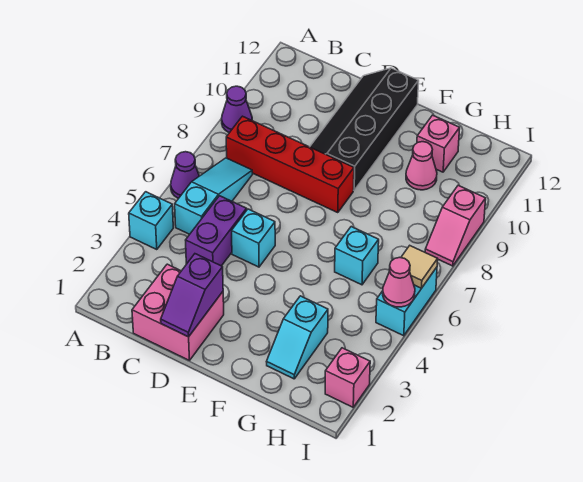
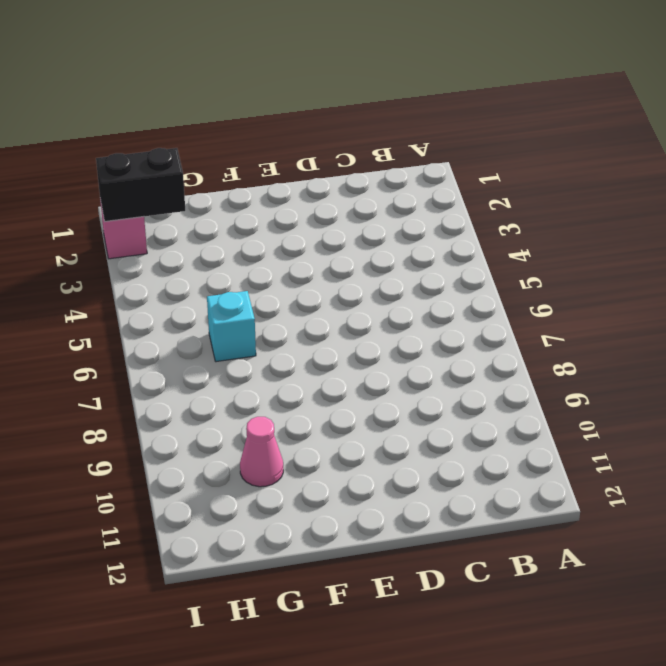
black brick H2:I2 level 2 -> none
none -> cyan brick A4 level 1
none -> purple cone A6 level 1
none -> purple cone A9 level 1

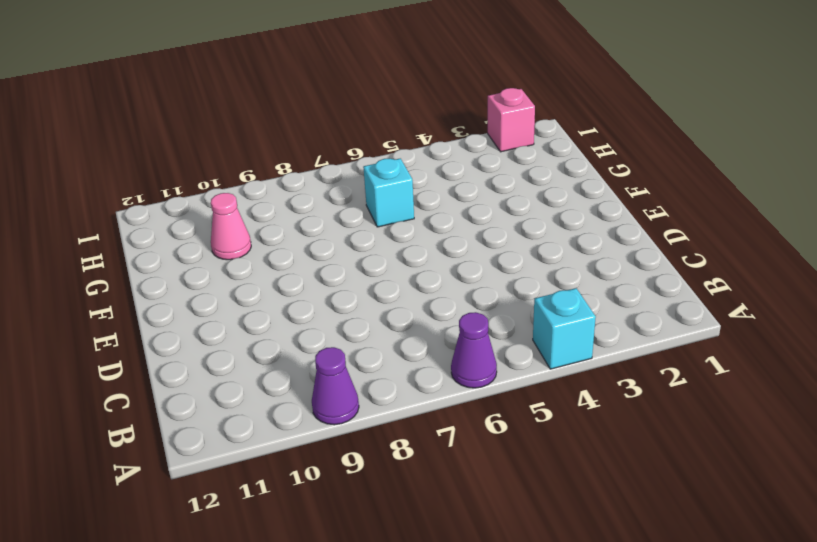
none -> cyan slope B5:B7 level 1 top 5
none -> red brick B8:E8 level 1
none -> pink brick C1:D2 level 1

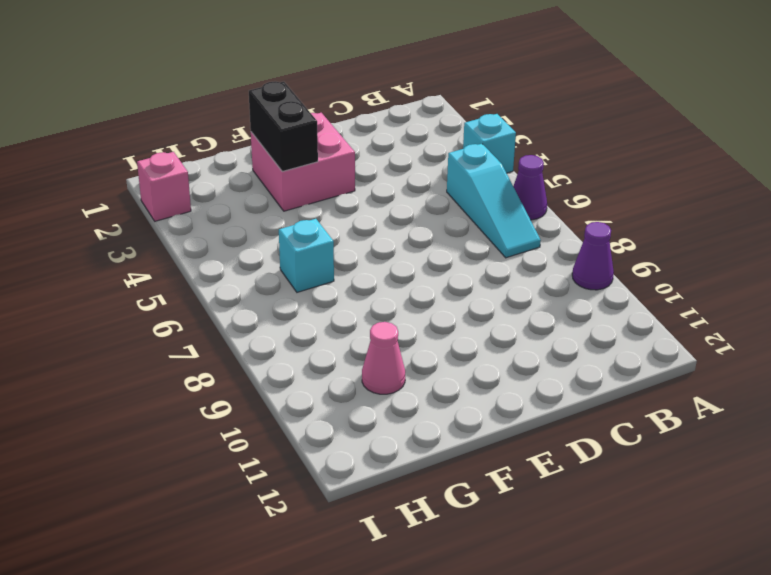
pink brick E2:F3 level 1 -> pink brick C1:D2 level 1
black brick F2:F3 level 2 -> none
none -> red brick B8:E8 level 1
none -> purple brick C4:C5 level 1
none -> cyan brick D5 level 1

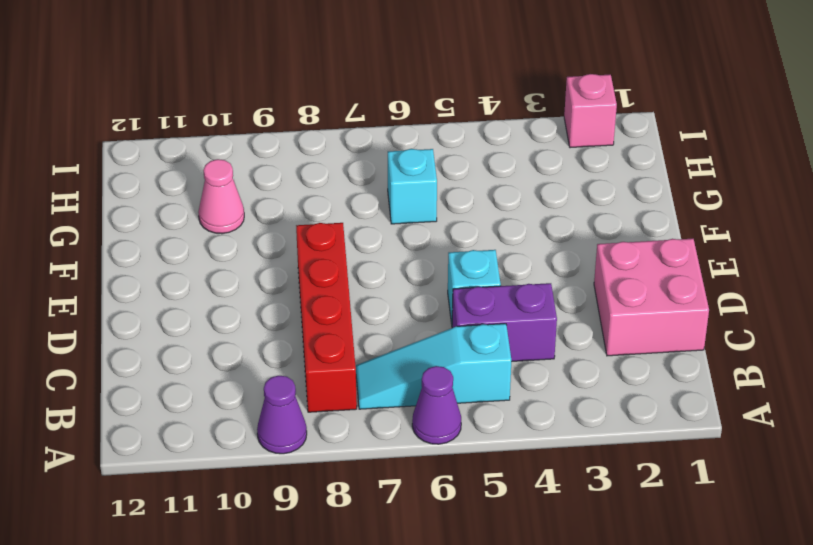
none -> cyan brick A4 level 1
none -> black slope D9:E12 level 1 top E
none -> cyan slope G2:G3 level 1 top 3

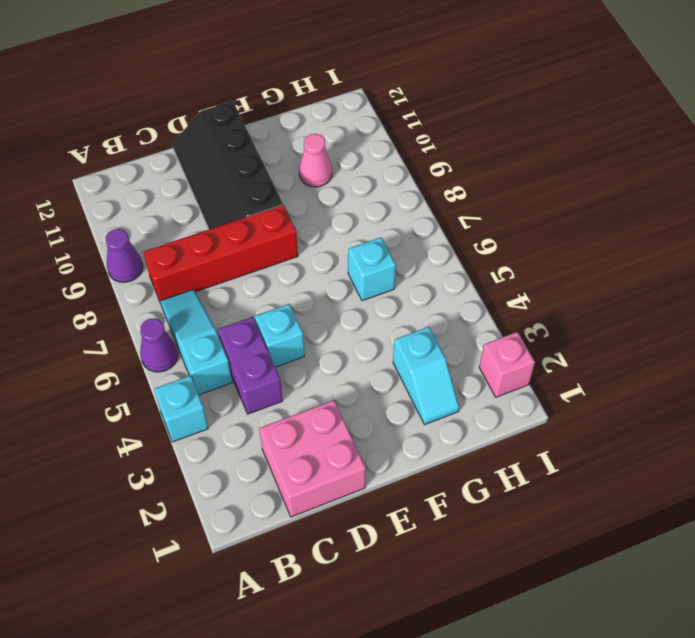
none -> pink brick G11 level 1
none -> cyan brick I5:I6 level 1
none -> pink slope I8:I9 level 1 top 9

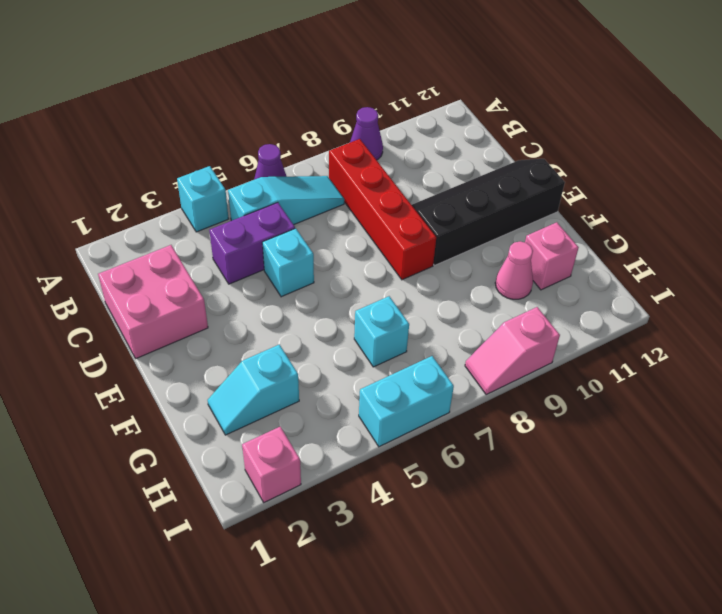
none -> purple slope D1:D2 level 2 top 2
none -> pink cone I5 level 2
none -> tan tile I6 level 2

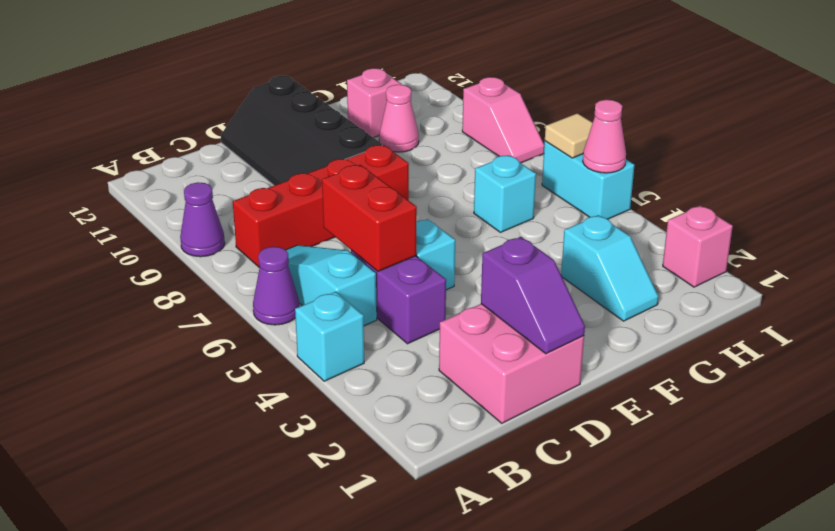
red brick C5:C6 level 2 -> none

